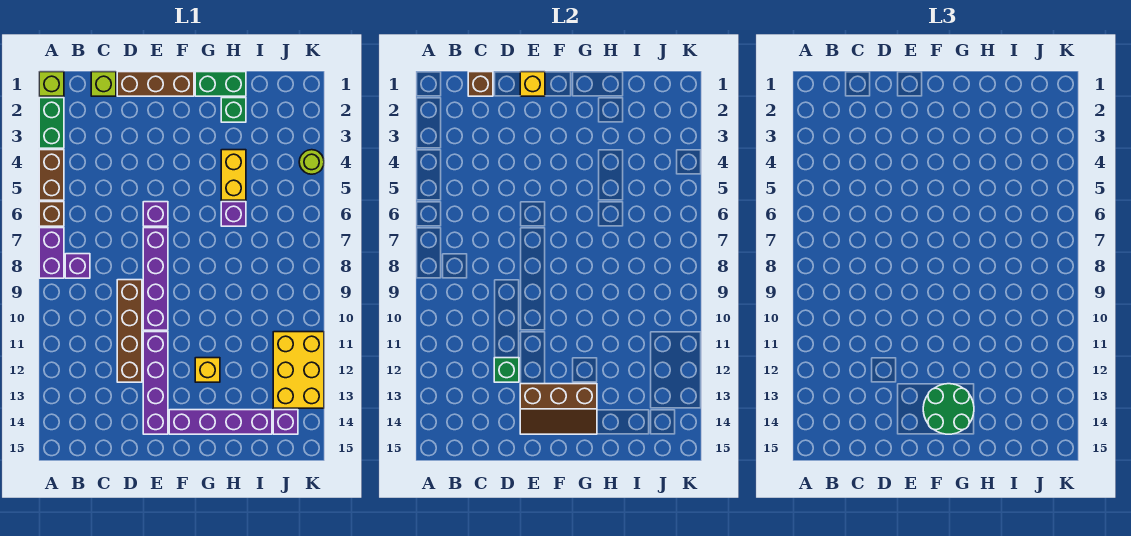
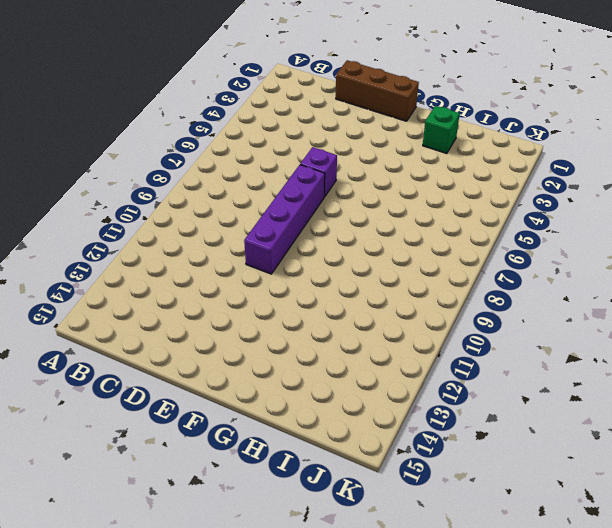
none -> lime brick A1 level 1
none -> green brick A2:A3 level 1
none -> brown brick A4:A5 level 1

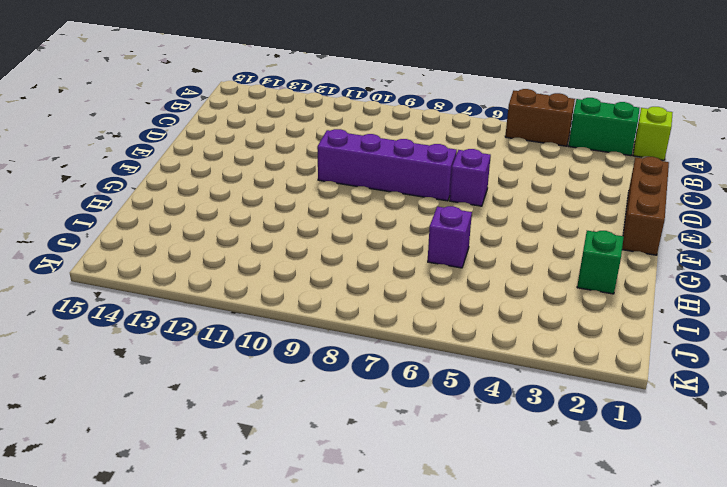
none -> brown brick A6 level 1
none -> purple brick A7:A8 level 1
none -> purple brick B8 level 1

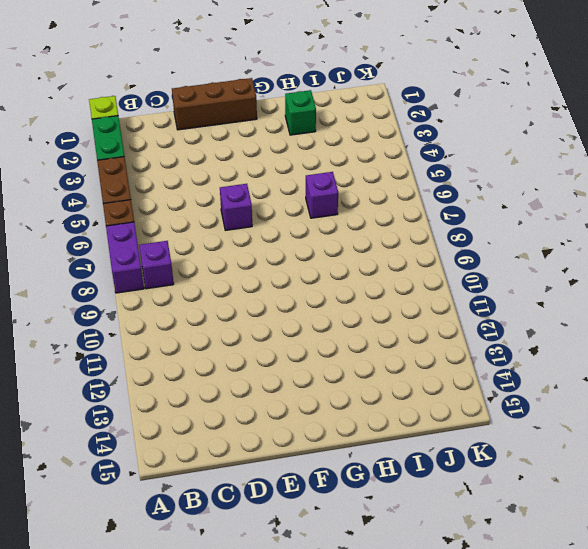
none -> lime brick C1 level 1
none -> brown brick D9:D12 level 1
none -> purple brick E7:E10 level 1

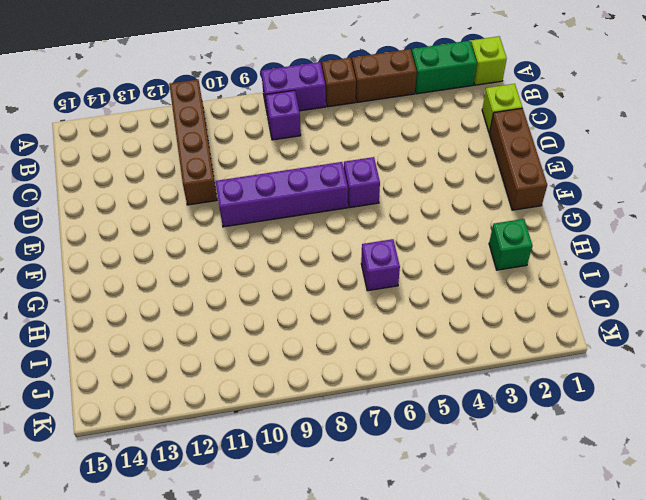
brown brick A11:D11 level 1 -> brown brick D9:D12 level 1
none -> purple brick E11:E14 level 1
none -> purple brick F14:I14 level 1
none -> green brick G1:H1 level 1

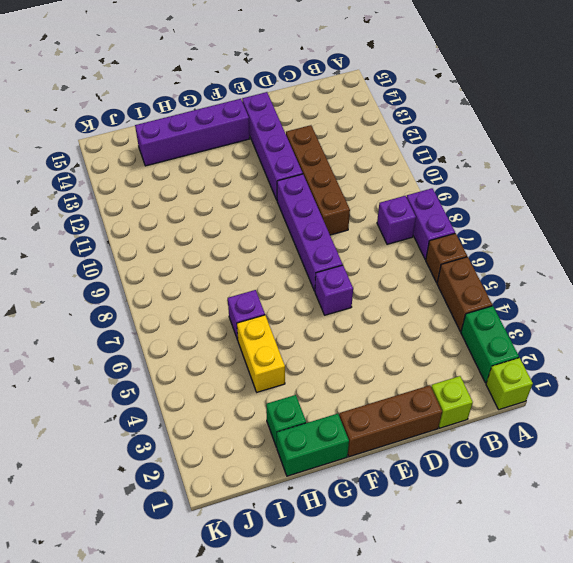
none -> yellow brick G12 level 1
none -> yellow brick J11:K13 level 1
none -> purple brick J14 level 1

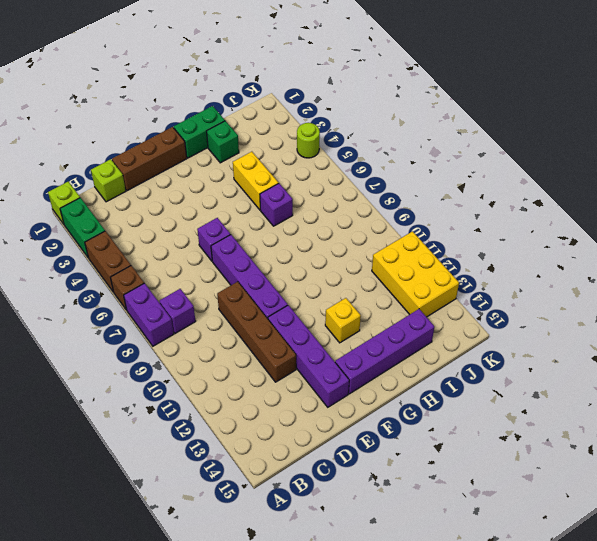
none -> purple brick J14 level 1
none -> brown brick C1 level 2
none -> green brick D12 level 2

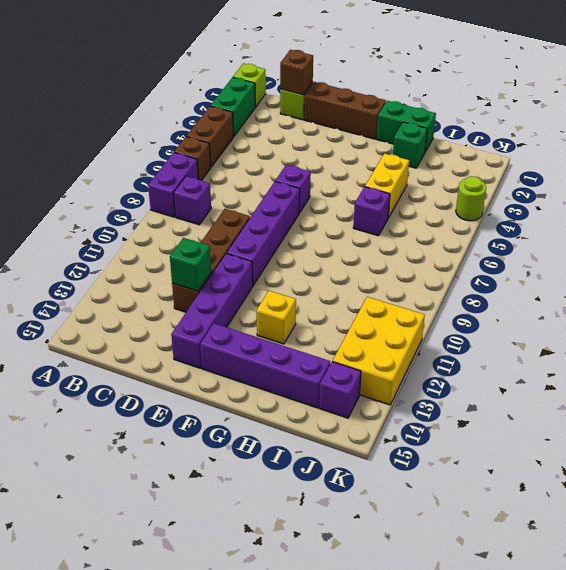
none -> yellow brick E1 level 2
none -> brown slope E13:G14 level 2 top 13
none -> green round brick F13:G14 level 3

